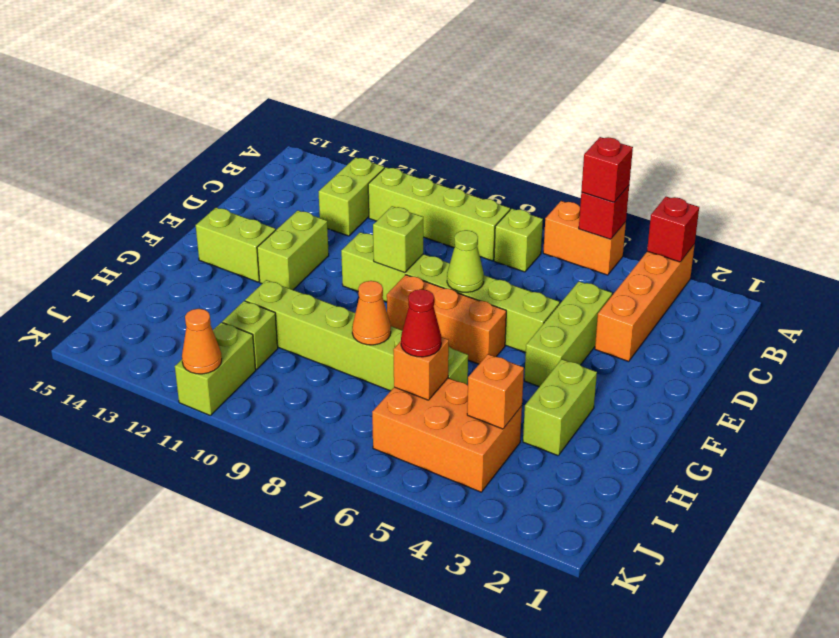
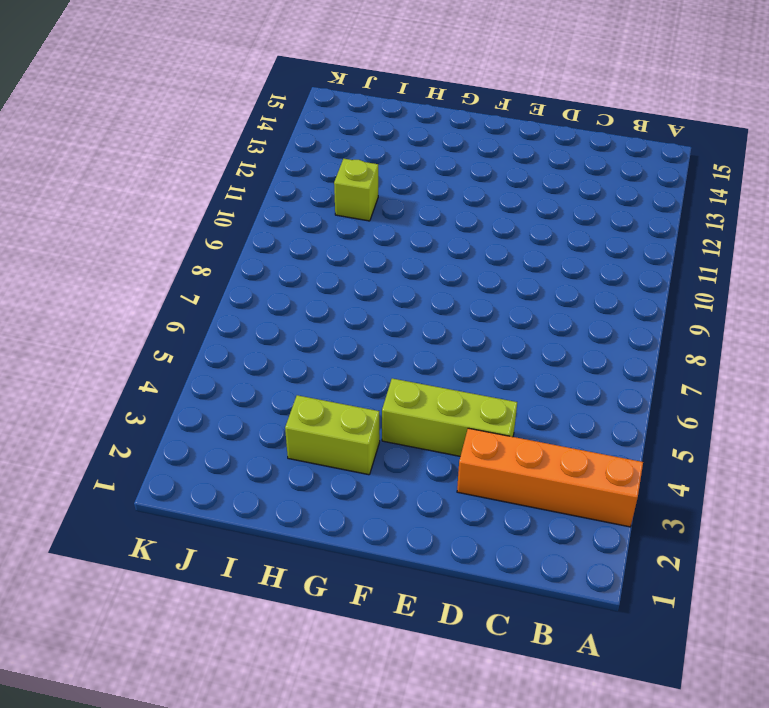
none -> orange brick A5:A6 level 1
none -> lime brick B7 level 1
none -> lime brick B8:B11 level 1

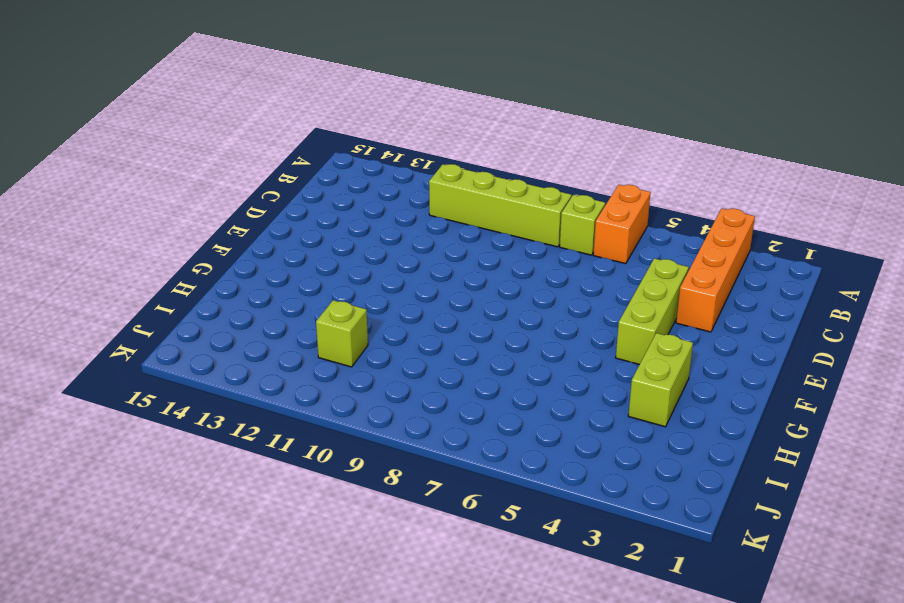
orange brick A6:B6 level 1 -> orange brick A5:A6 level 1
none -> lime brick B12:C12 level 1
none -> lime brick E5:E10 level 1
none -> lime brick E12:F12 level 1

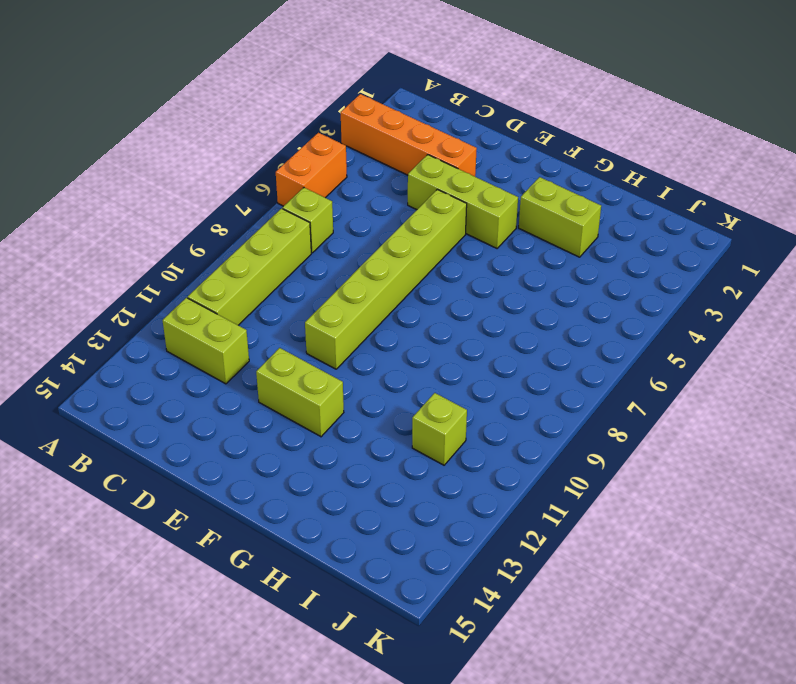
none -> orange brick F6:F8 level 1
none -> lime brick F13:F14 level 1
none -> lime brick H6:H11 level 1

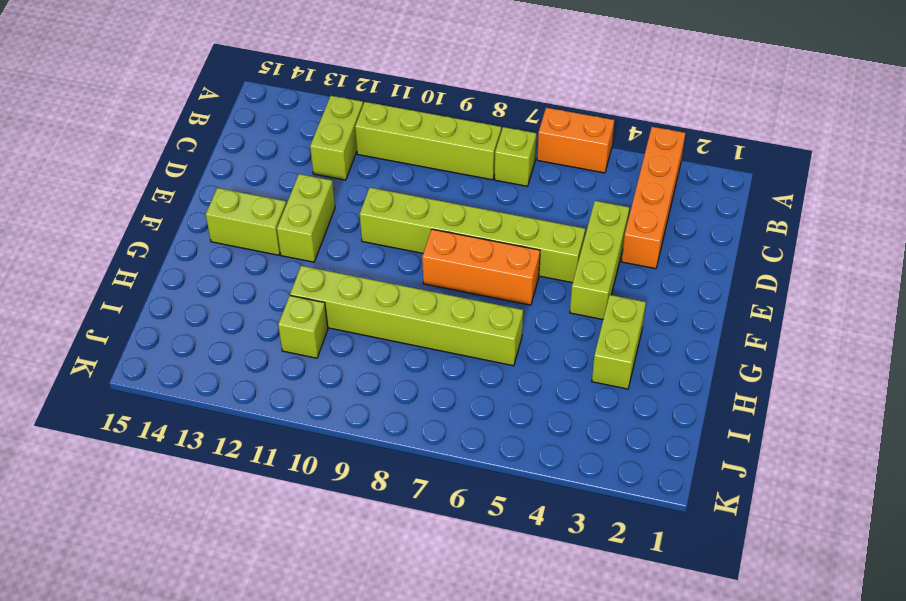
none -> orange brick I4:J6 level 1
none -> lime brick J11:K11 level 1
none -> red brick A3 level 2

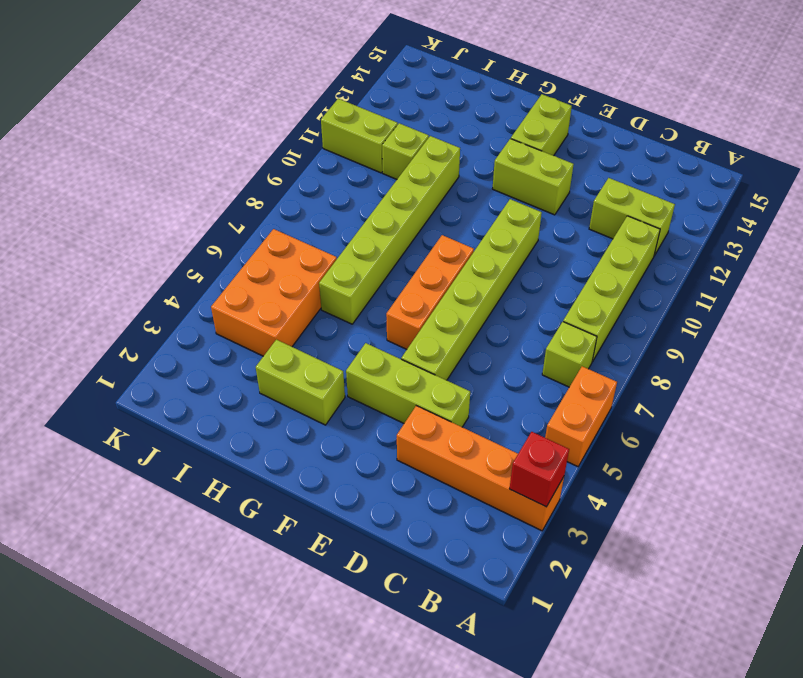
none -> red brick A5 level 2
none -> lime cone E7 level 2
none -> lime brick E9 level 2

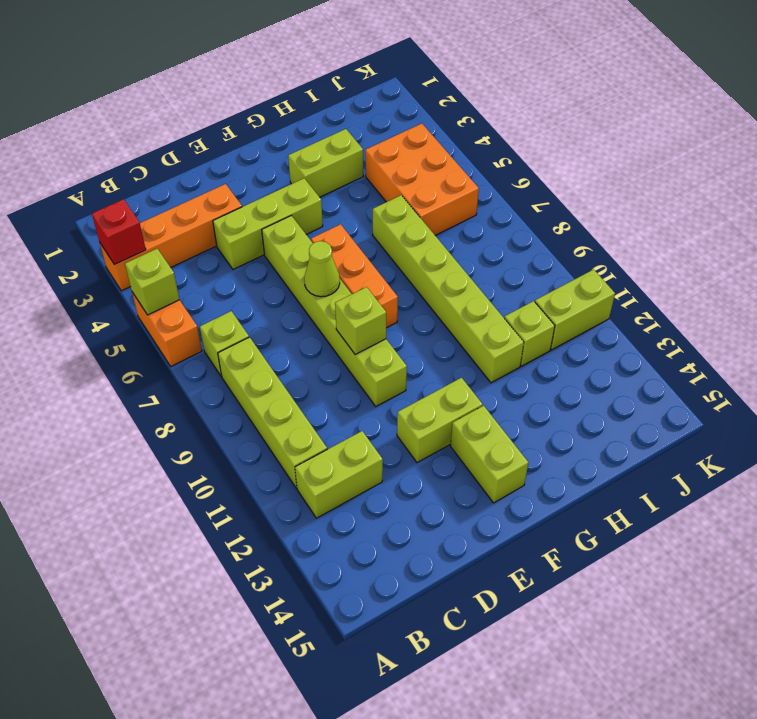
lime brick A5 level 2 -> red brick A5 level 2
none -> orange cone H8 level 2
none -> orange brick I4 level 2
none -> orange brick I6 level 2

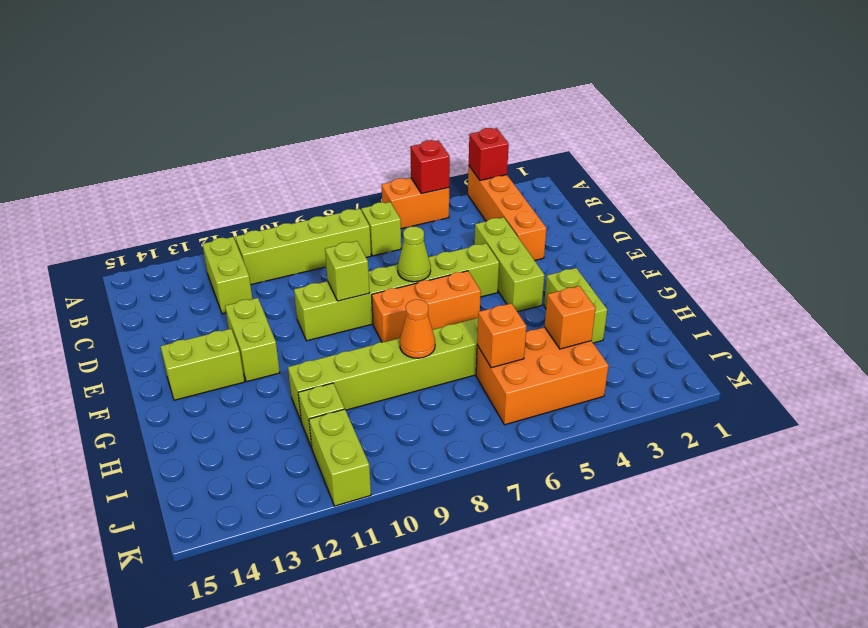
none -> orange cone K11 level 2
none -> red brick A5 level 3
none -> red cone I6 level 3

